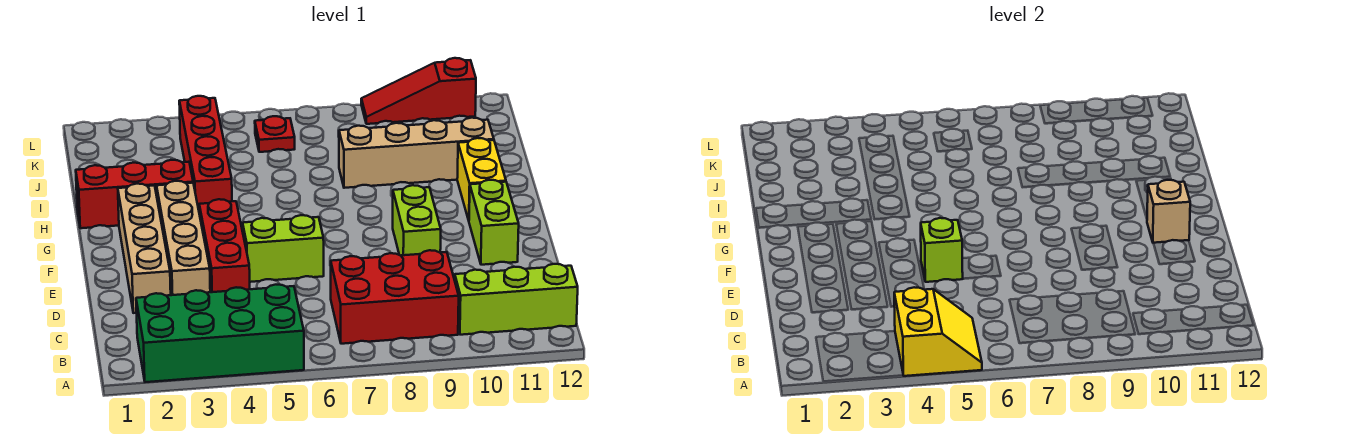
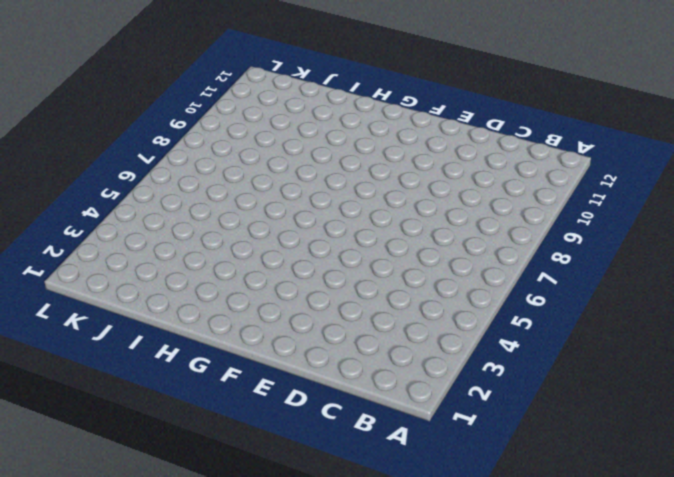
none -> green brick A2:B5 level 1
none -> red brick B7:C9 level 1
none -> lime brick B10:B12 level 1

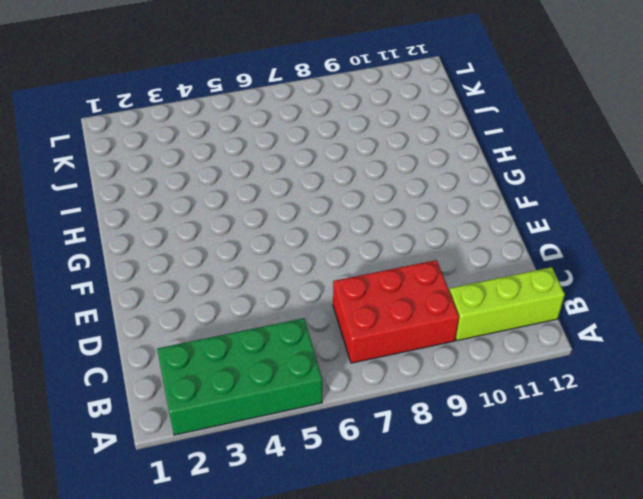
none -> tan brick D2:G2 level 1
none -> tan brick D3:G3 level 1
none -> red brick D4:F4 level 1

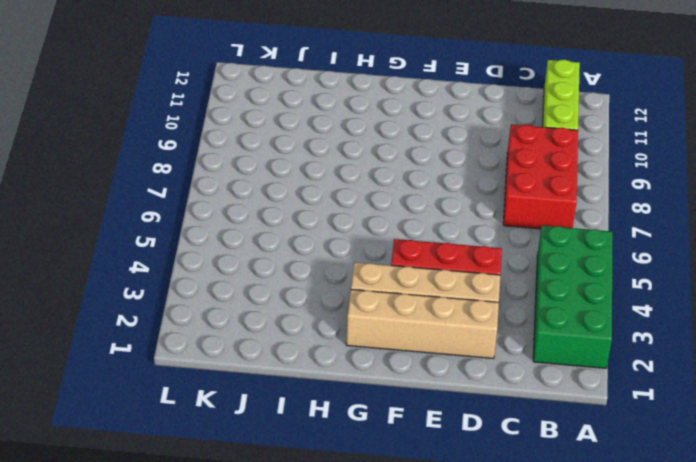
none -> lime brick E5:E6 level 1
none -> lime brick E9:F9 level 1
none -> lime brick E11:F11 level 1

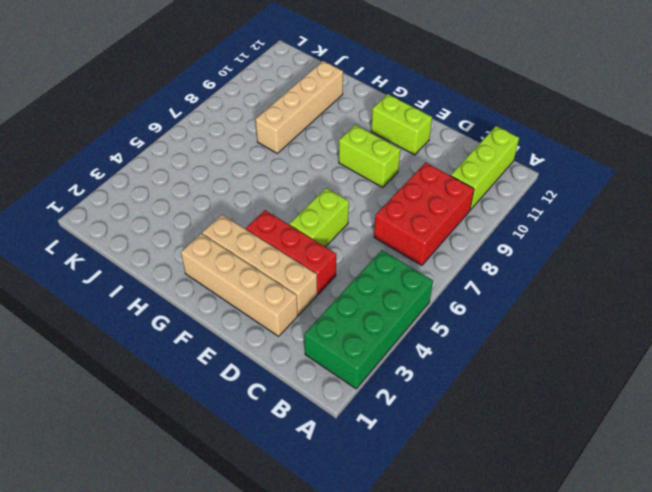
none -> yellow brick G11:H11 level 1
none -> red brick H1:H3 level 1
none -> red brick H4:K4 level 1

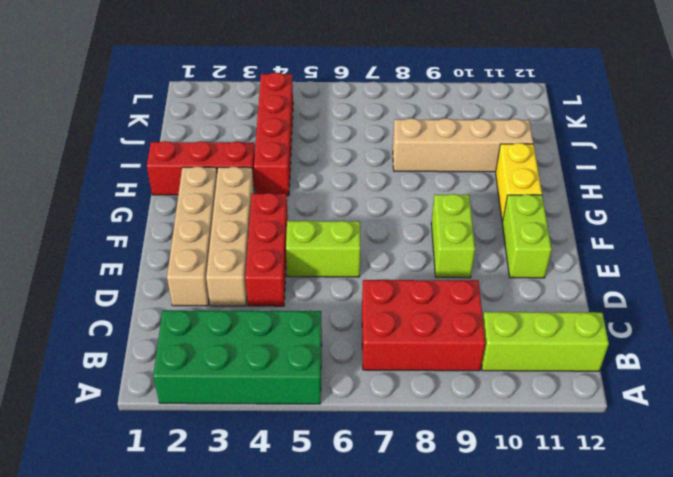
none -> red plate K6 level 1
none -> red slope L9:L11 level 1 top 11
none -> yellow slope A4:B5 level 2 top 4

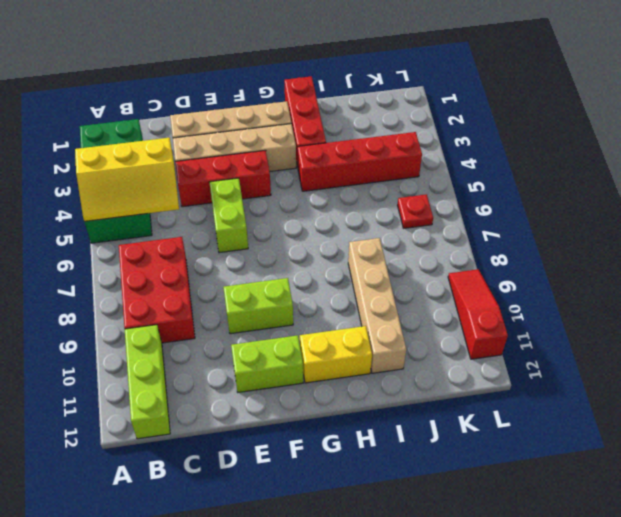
yellow slope A4:C5 level 2 top 4 -> yellow slope A4:B5 level 2 top 4
none -> lime brick E5 level 2
none -> tan brick F11 level 2

